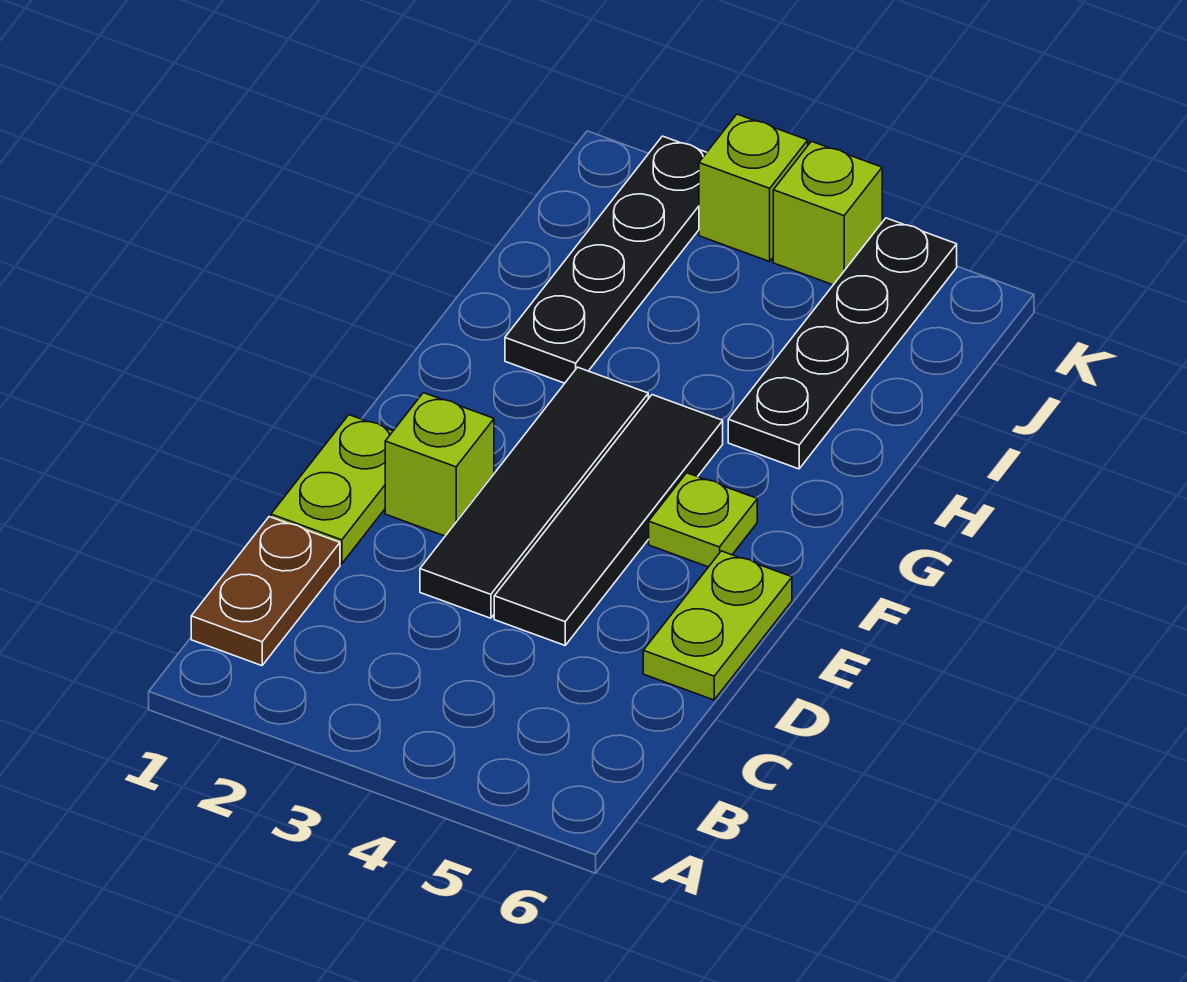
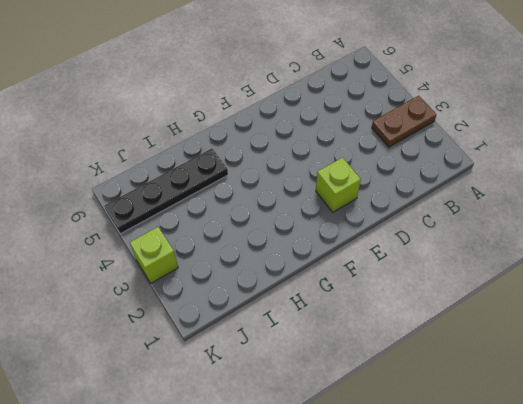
brown plate A3:B3 level 1 -> brown plate B1:C1 level 1
none -> lime plate D1:E1 level 1
none -> black tile D3:G3 level 1

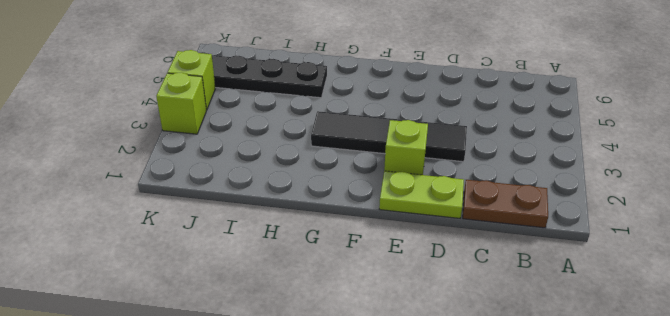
none -> black tile D4:G4 level 1
none -> lime plate D6:E6 level 1

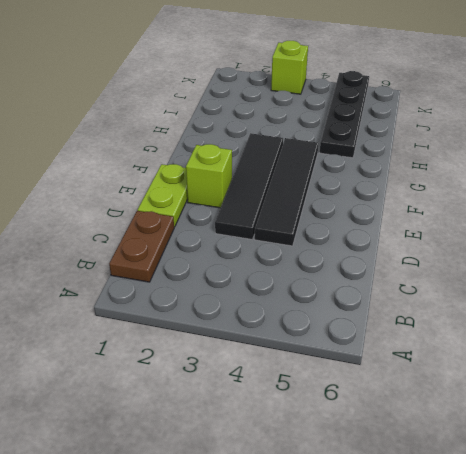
none -> lime plate D6:E6 level 1
none -> lime plate F5 level 1

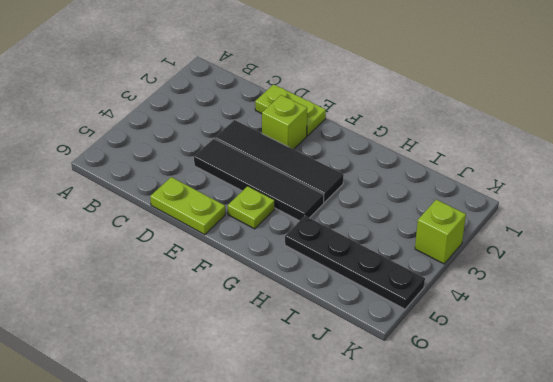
none -> brown plate B1:C1 level 1
none -> black plate H2:K2 level 1

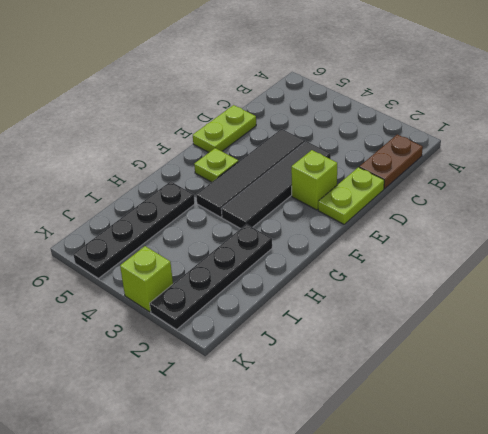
none -> lime brick K4 level 1

